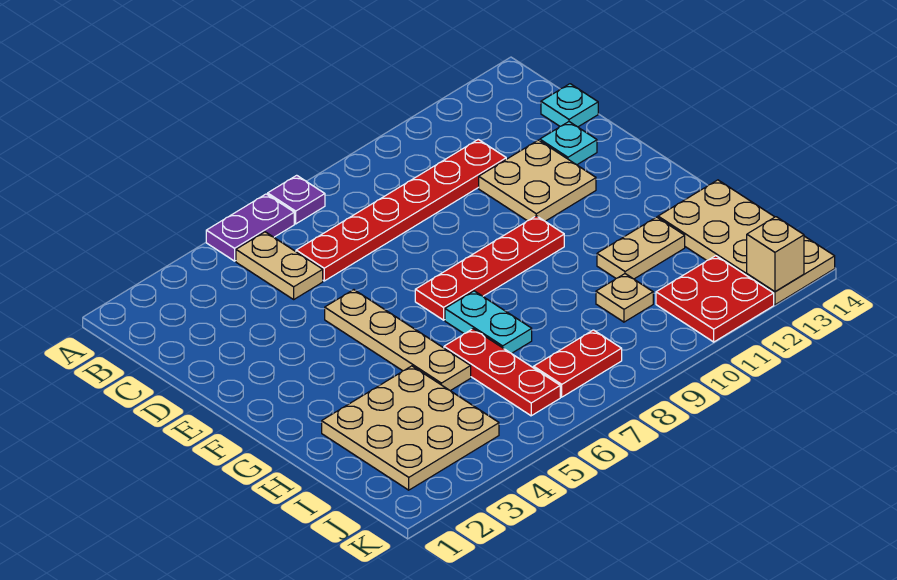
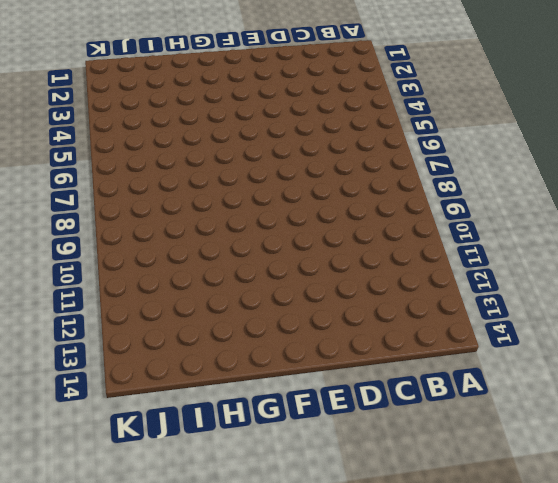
none -> purple plate A5:A6 level 1
none -> purple plate A7 level 1
none -> tan plate B5:C5 level 1

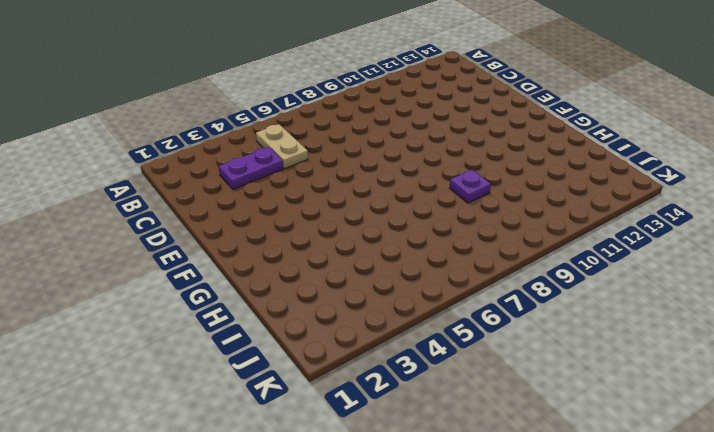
purple plate C3:C4 level 1 -> purple plate A5:A6 level 1
purple plate H9 level 1 -> purple plate A7 level 1
none -> red plate C6:C11 level 1
none -> cyan plate C14 level 1
none -> tan plate D11:E12 level 1

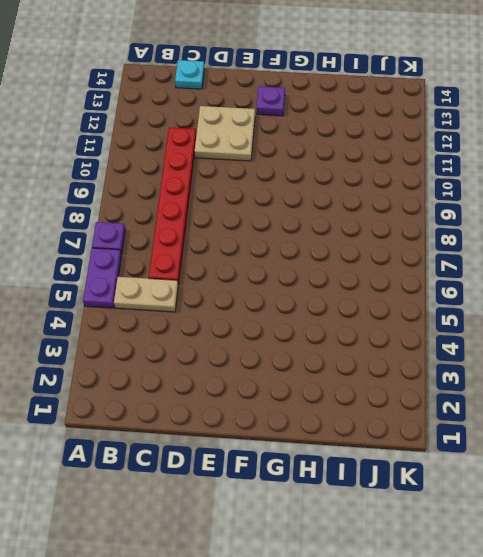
purple plate F13 level 1 -> none
none -> cyan plate D13 level 1
none -> tan plate E5:H5 level 1
none -> red plate F7:F10 level 1

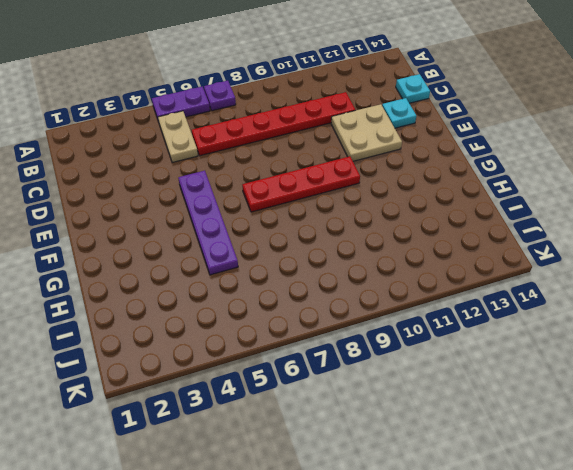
purple plate E5:H5 level 1 -> tan plate E5:H5 level 1
none -> cyan plate G7:H7 level 1
none -> tan plate H2:J4 level 1
none -> red plate H6:J6 level 1

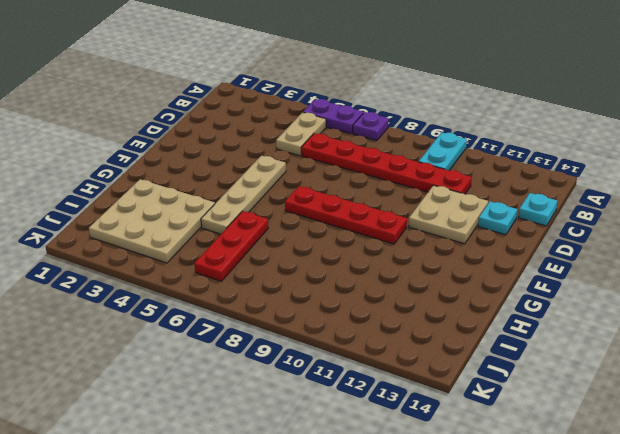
cyan plate A10:B10 level 1 -> cyan plate G7:H7 level 1
none -> tan plate H11:H12 level 1
none -> tan plate H13:K14 level 1
none -> tan plate I10 level 1

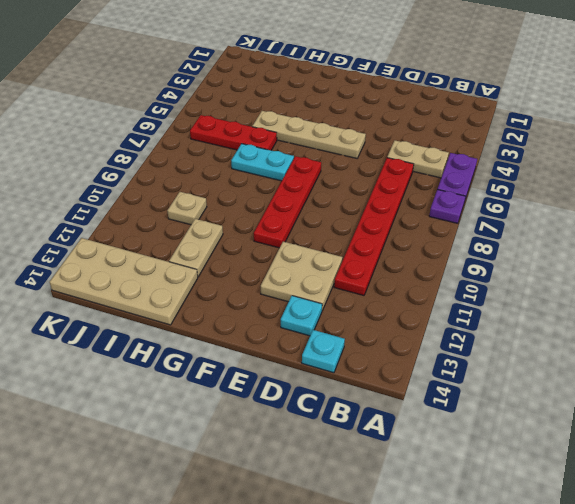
none -> tan plate H2:J4 level 1
none -> red plate J7:J8 level 1
none -> red plate J11:K12 level 1

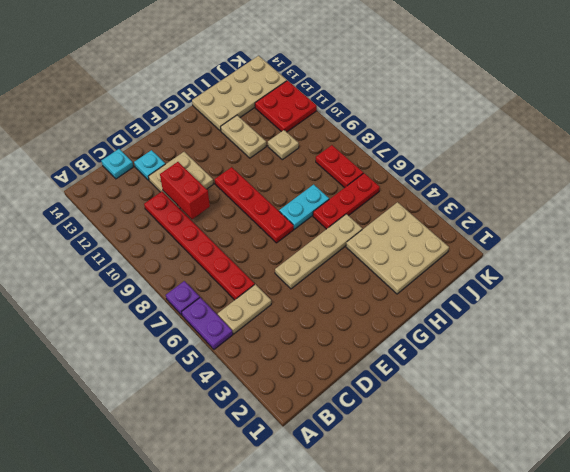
red brick D10:D11 level 2 -> none
none -> tan brick K13 level 2

